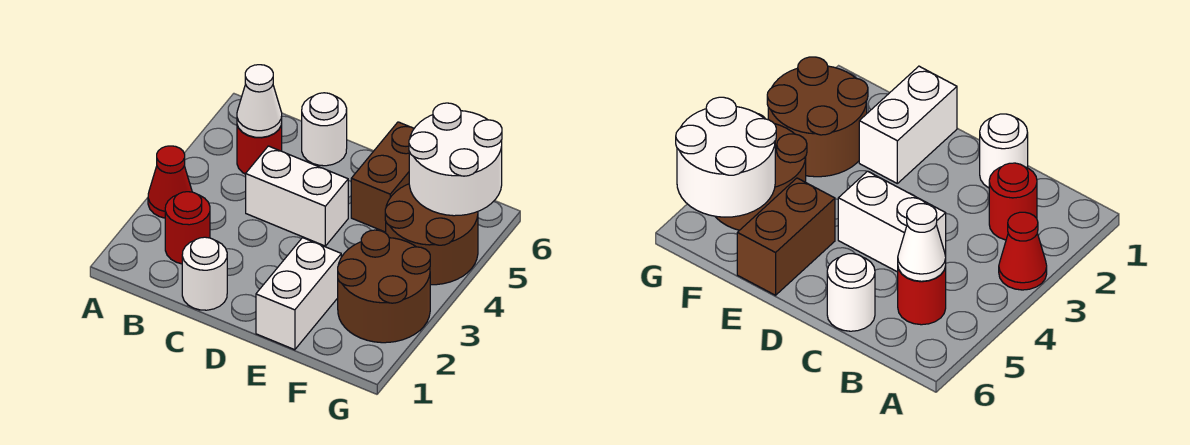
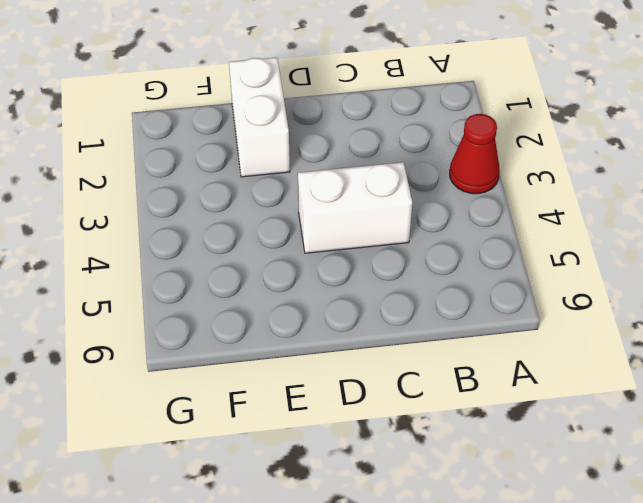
none -> red round brick B2 level 1
none -> red round brick B5 level 1
none -> white round brick C1 level 1

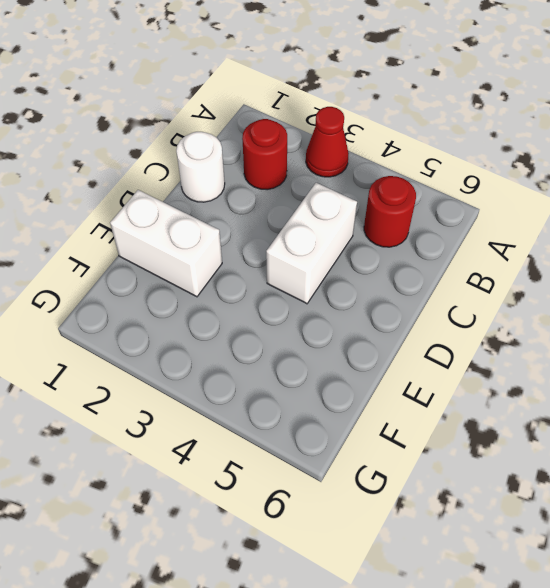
none -> white round brick C6 level 1
none -> brown brick E5:E6 level 1
none -> brown round brick F2:G3 level 1

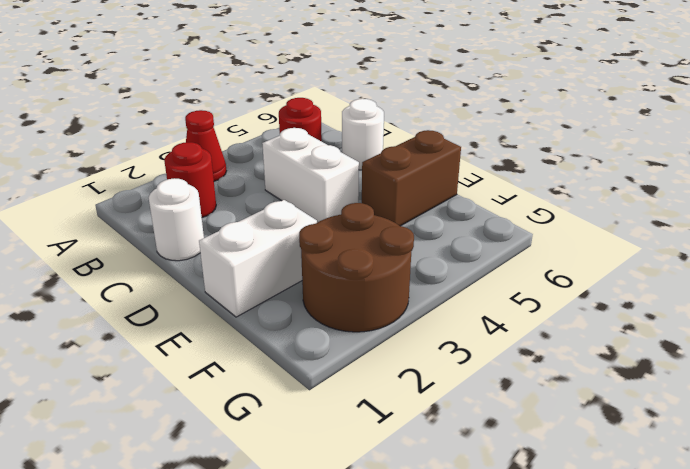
none -> brown round brick F4:G5 level 1
none -> white cone B5 level 2
none -> white round brick F5:G6 level 2

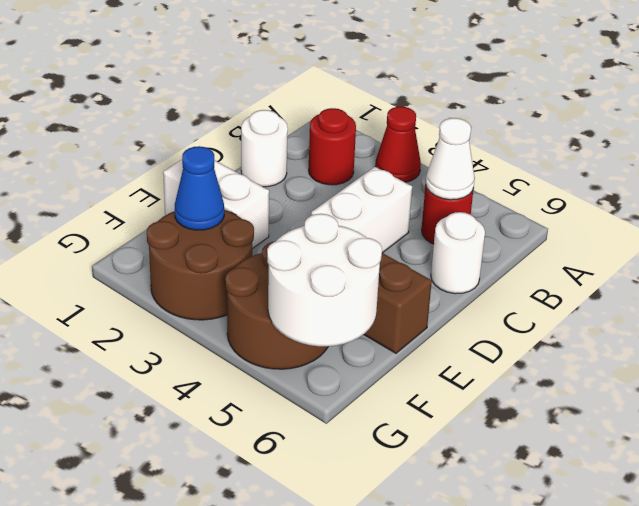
blue cone F2 level 2 -> none

